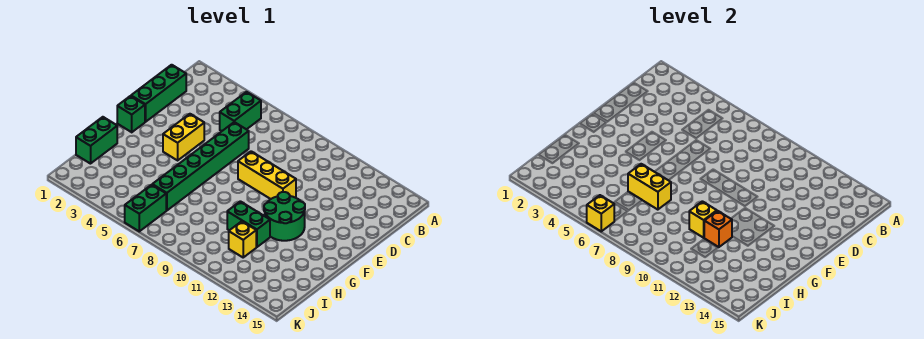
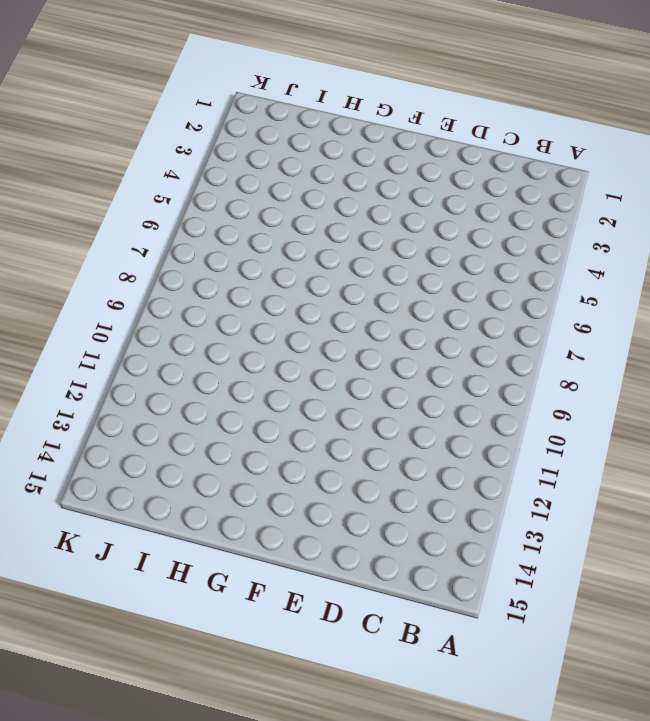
none -> green brick B5:C5 level 1
none -> green brick C1:E1 level 1
none -> green brick D6:I6 level 1

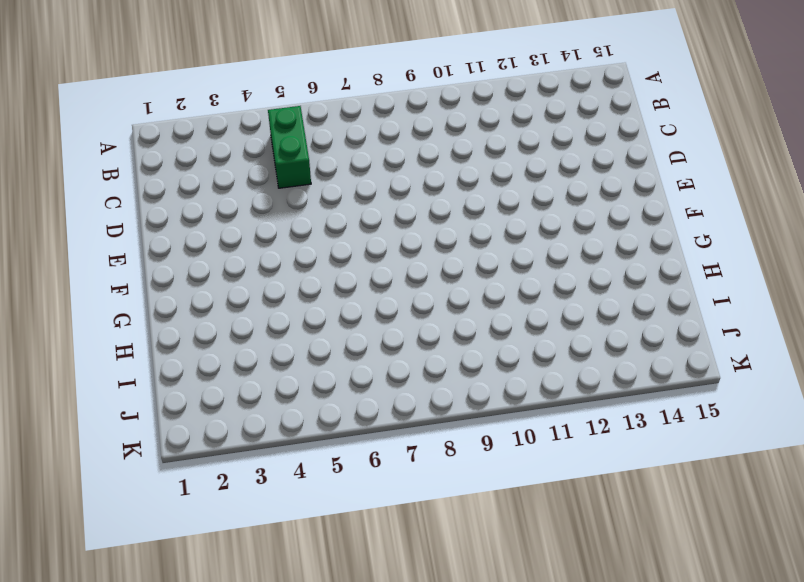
none -> green brick C1:E1 level 1
none -> green brick D6:I6 level 1
none -> yellow brick E4:F4 level 1

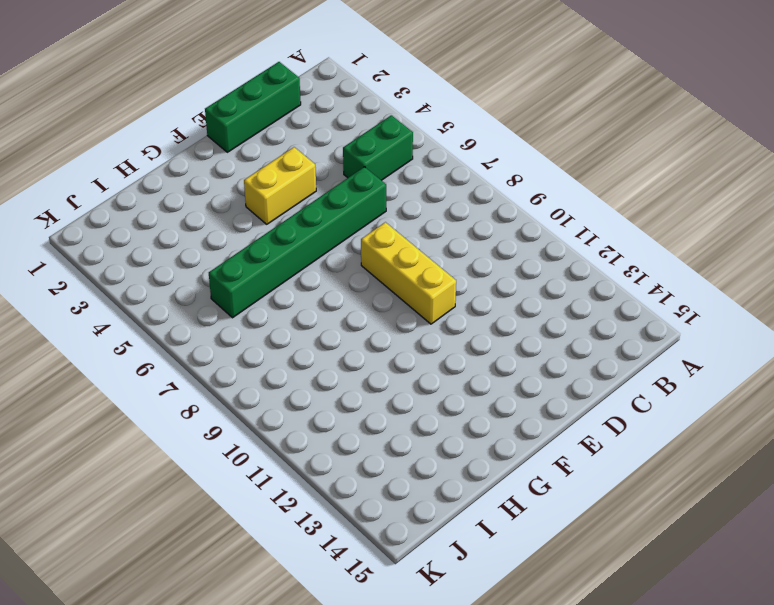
none -> green brick F1 level 1
none -> green round brick F11:G12 level 1
none -> green brick H1:I1 level 1

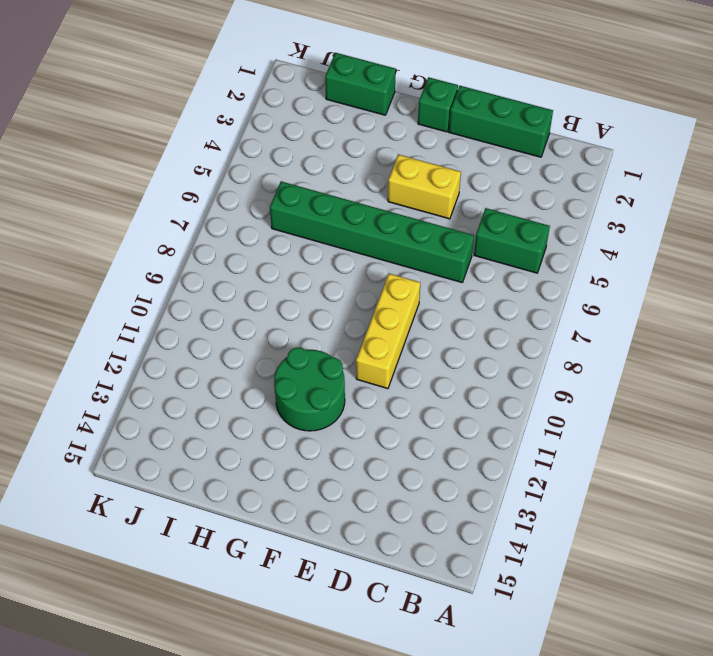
none -> green brick H10:H11 level 1
none -> yellow brick I11 level 1
none -> green brick J6:K6 level 1

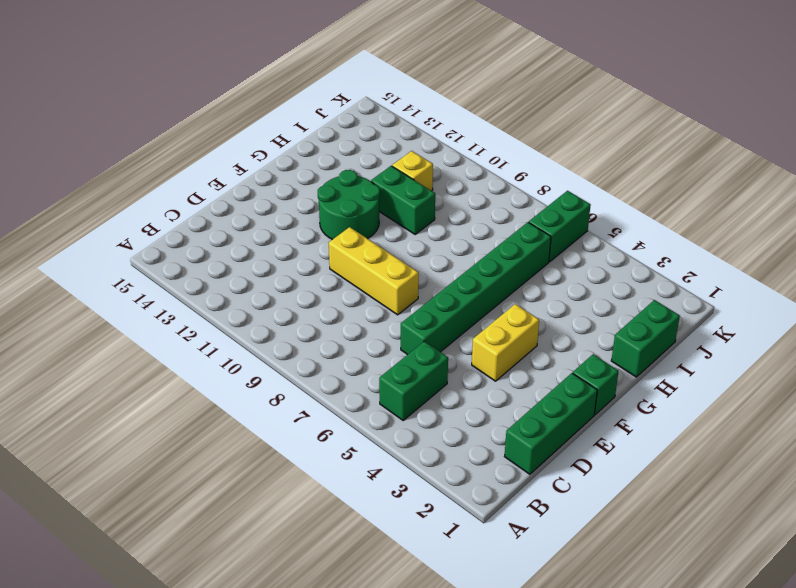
none -> yellow brick H6:H7 level 2
none -> yellow brick H10 level 2
none -> orange brick H11 level 2

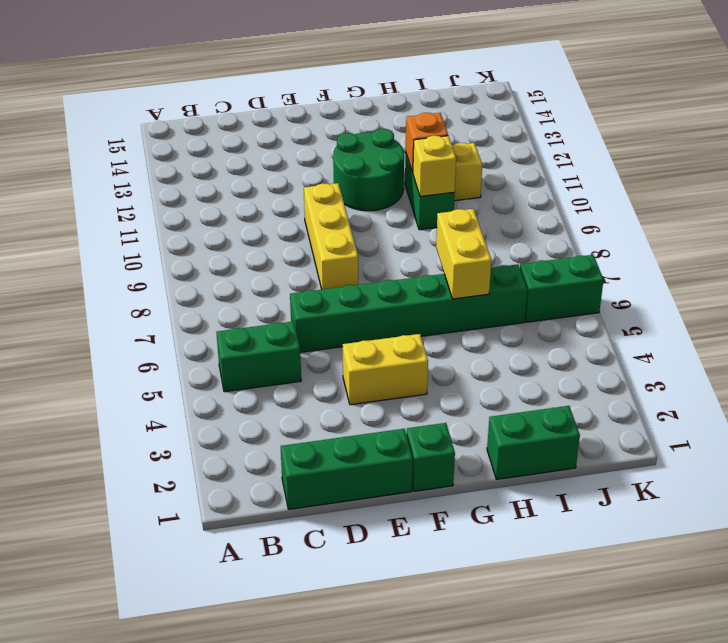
none -> yellow brick K6 level 2

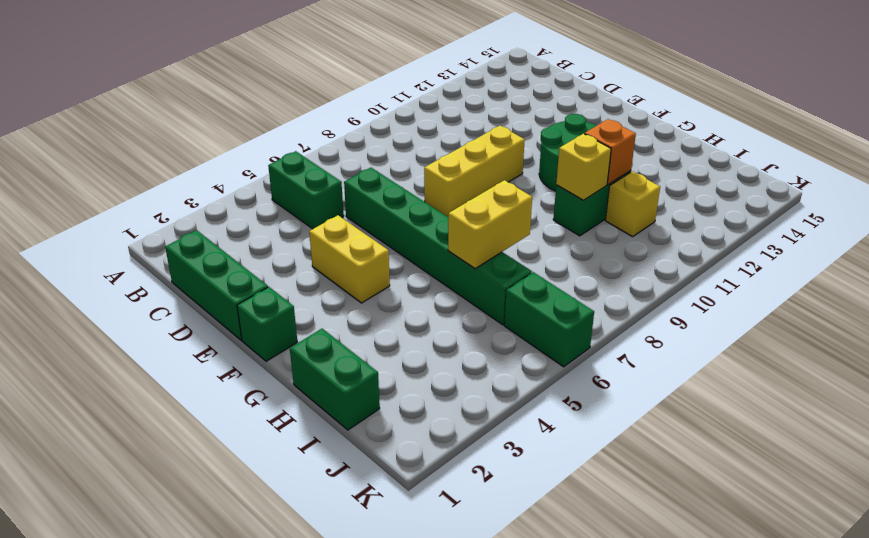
none -> yellow brick K6 level 2

